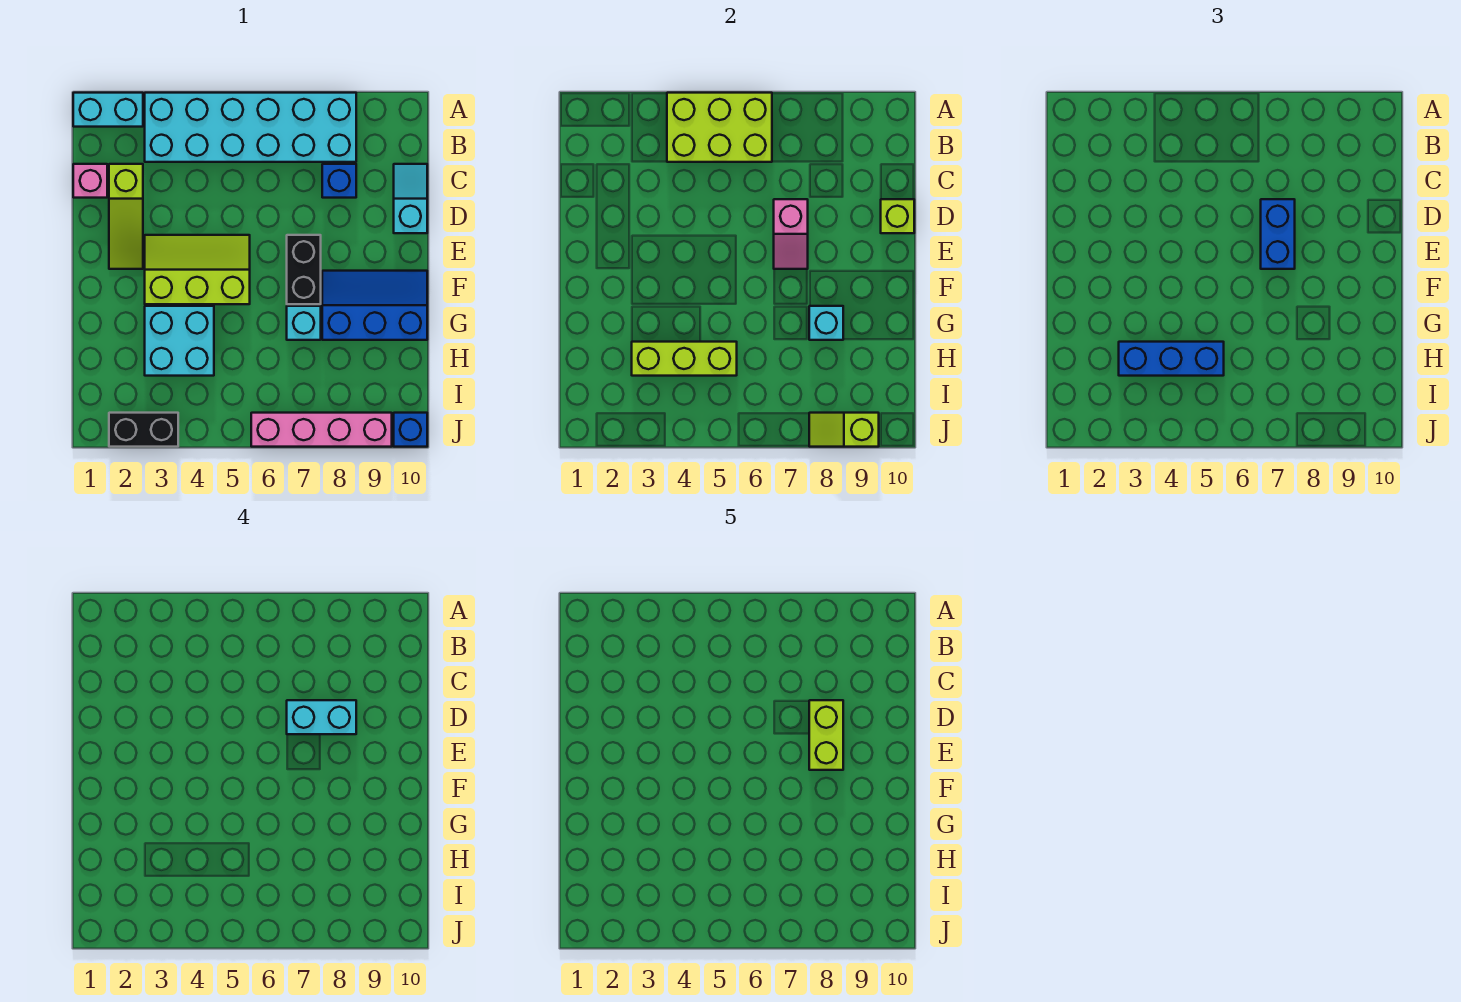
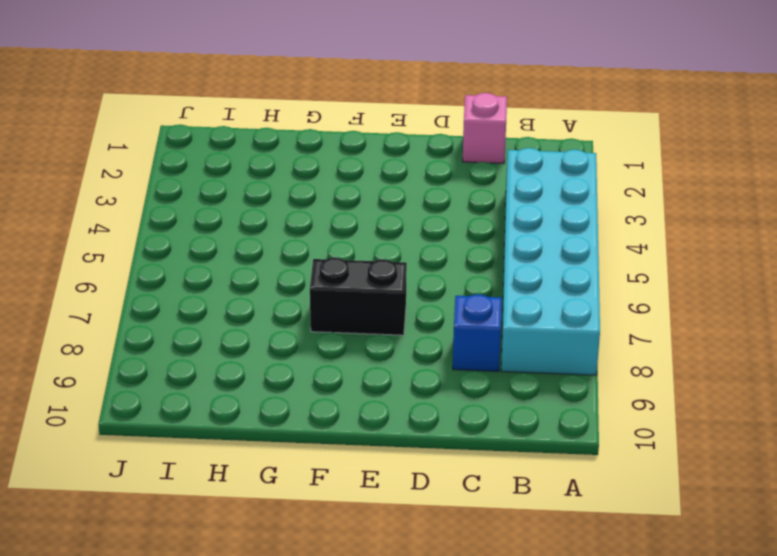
none -> cyan brick A1:A2 level 1
none -> lime slope C2:E2 level 1 top C
none -> cyan slope C10:D10 level 1 top D

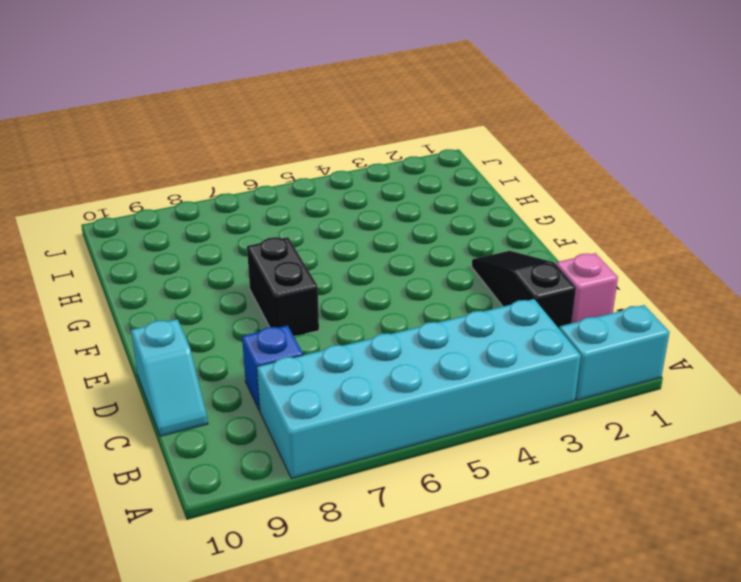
black slope C2:E2 level 1 top C -> lime slope C2:E2 level 1 top C
none -> lime slope E3:F5 level 1 top F
none -> blue slope F8:G10 level 1 top G
none -> cyan brick G3:H4 level 1

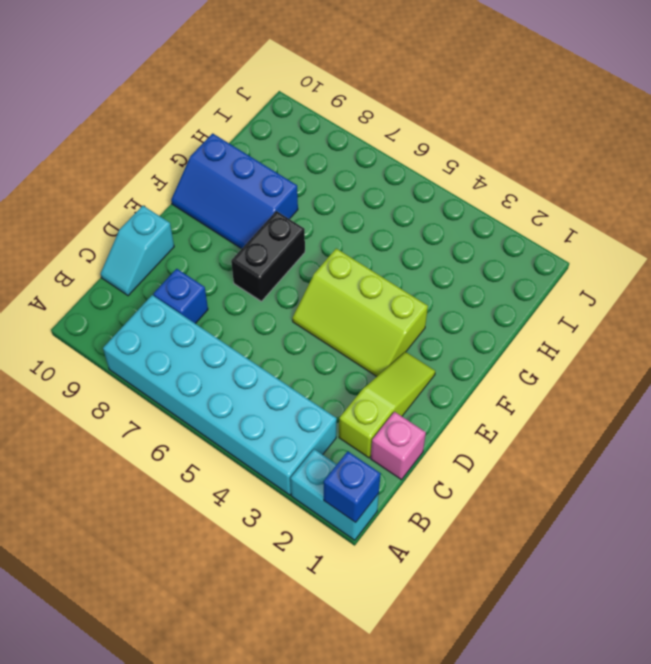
blue brick A1 level 2 -> blue brick J10 level 1
none -> cyan brick G3:H4 level 1
none -> cyan brick G7 level 1
none -> black brick J2:J3 level 1

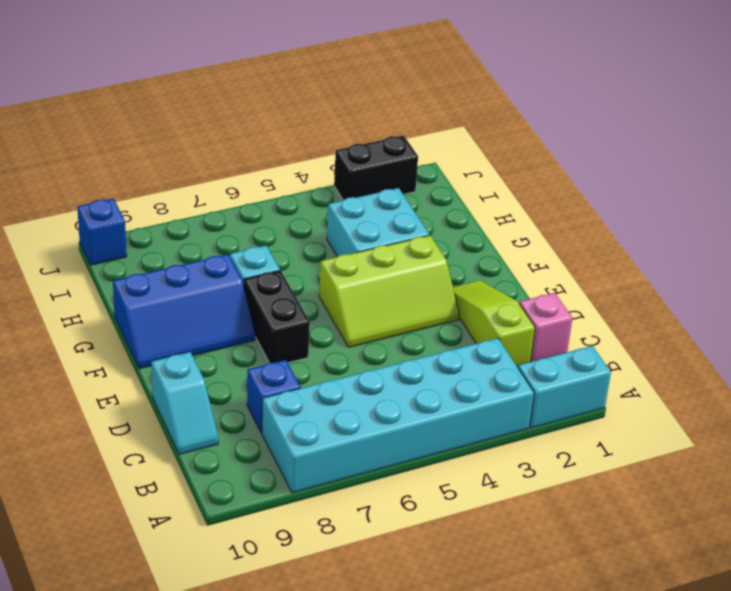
none -> pink brick J6:J9 level 1
none -> lime brick A4:B6 level 2
none -> pink slope D7:E7 level 2 top D

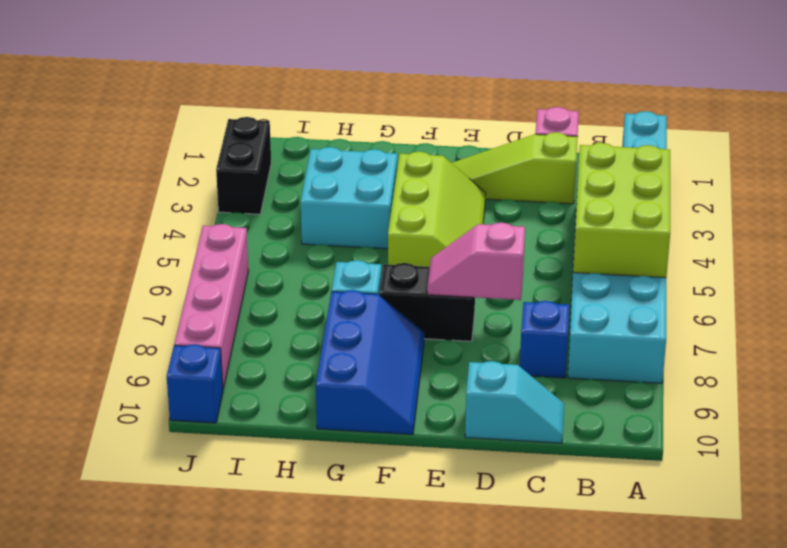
none -> lime brick D10 level 2
none -> cyan brick G8 level 2
none -> lime brick H3:H5 level 2

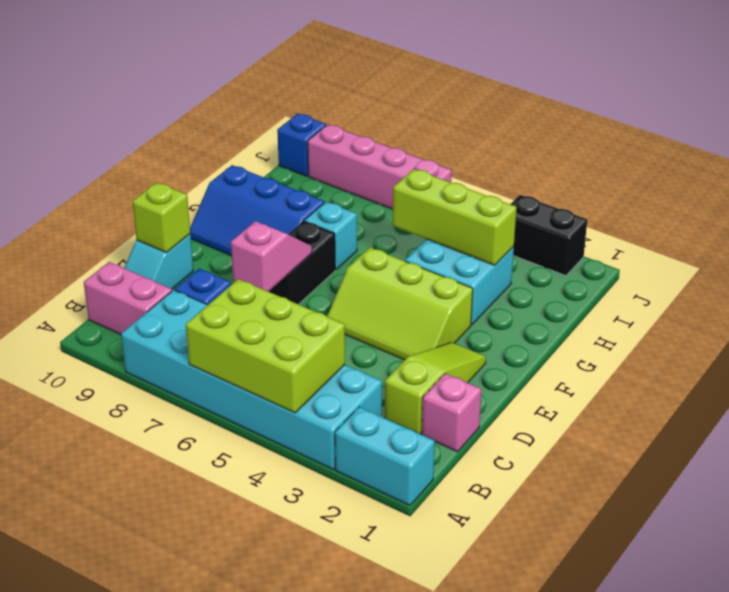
pink brick B9:B10 level 1 -> none
none -> cyan brick G8 level 2
none -> lime slope J8:J9 level 2 top 9
none -> blue brick D7:E7 level 3

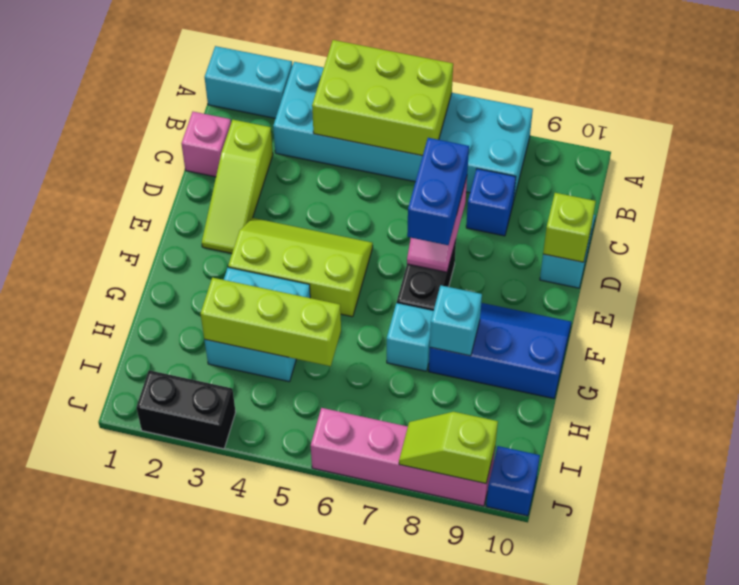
none -> blue brick H3:H5 level 3
none -> cyan brick D7:D8 level 4
none -> lime brick D8:E8 level 5

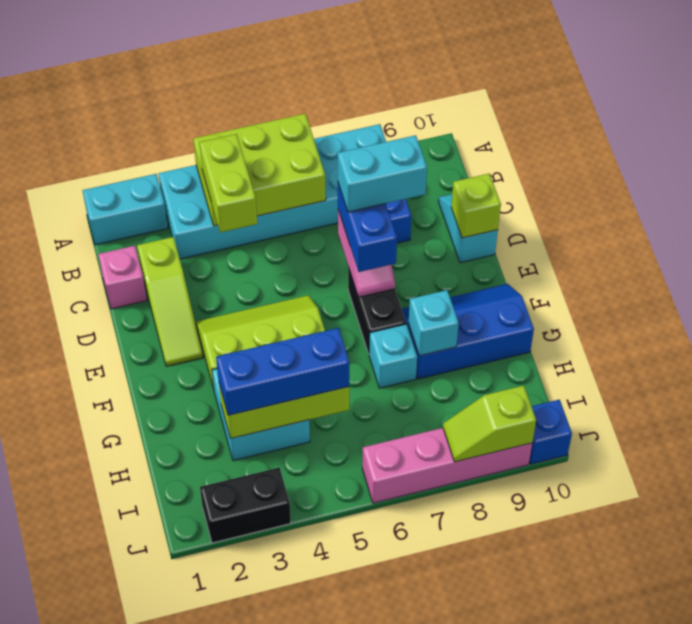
lime brick B4:C4 level 3 -> lime brick D8:E8 level 5

